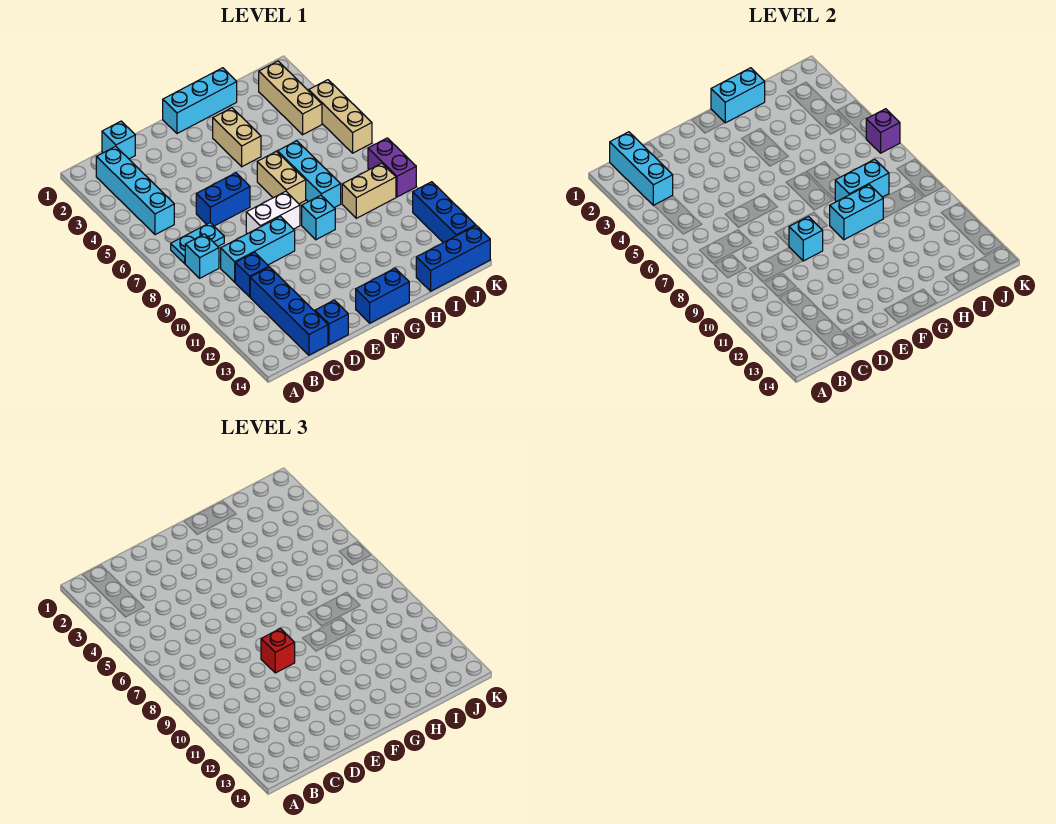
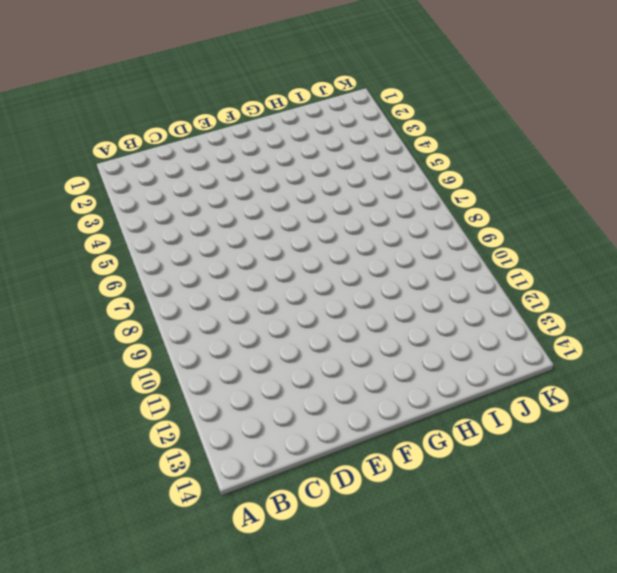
none -> cyan brick B2:B5 level 1
none -> cyan plate B7:C7 level 1
none -> cyan brick B8 level 1

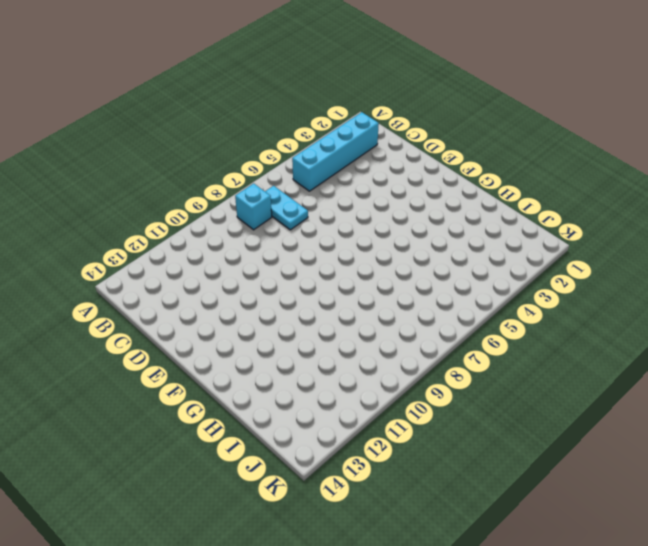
none -> cyan brick C1 level 1
none -> cyan brick C9:E9 level 1
none -> blue brick C10 level 1

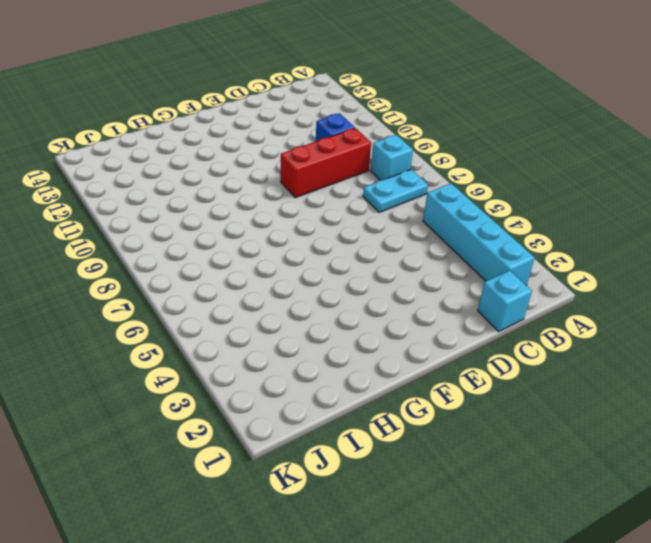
red brick C9:E9 level 1 -> cyan brick C9:E9 level 1
none -> blue brick C11:C14 level 1
none -> blue brick D6:E6 level 1
none -> blue brick D14 level 1

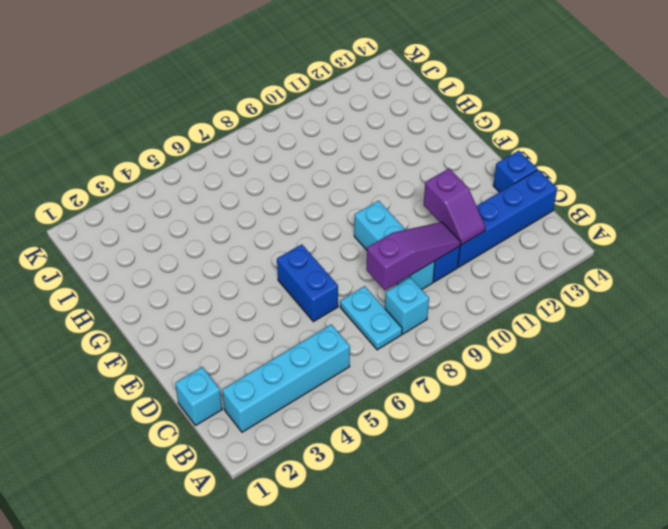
purple slope C8:C10 level 2 top 8 -> none
purple slope C11:D11 level 2 top D -> none
none -> white brick E8:F8 level 1
none -> cyan brick F1:H1 level 1
none -> blue brick F14:G14 level 1

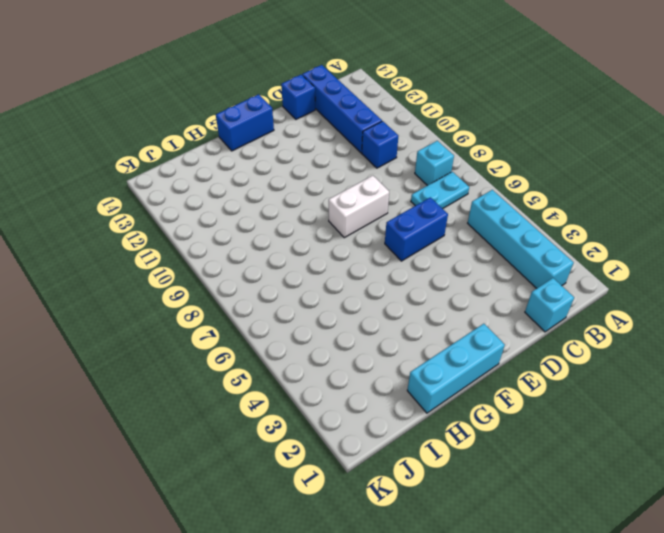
none -> cyan brick C9:E9 level 1
none -> tan brick G3:G4 level 1
none -> tan brick G6:G7 level 1

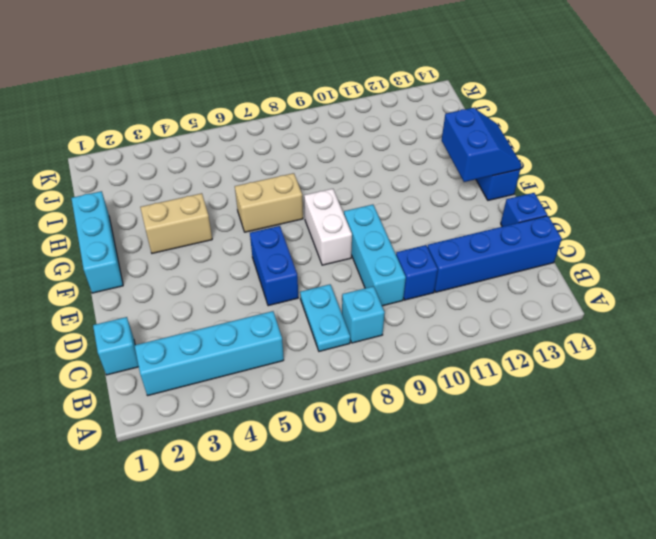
blue slope F13:G14 level 2 top 13 -> none
none -> cyan brick G9 level 1
none -> cyan brick H6:H8 level 1
none -> tan brick I9:J9 level 1

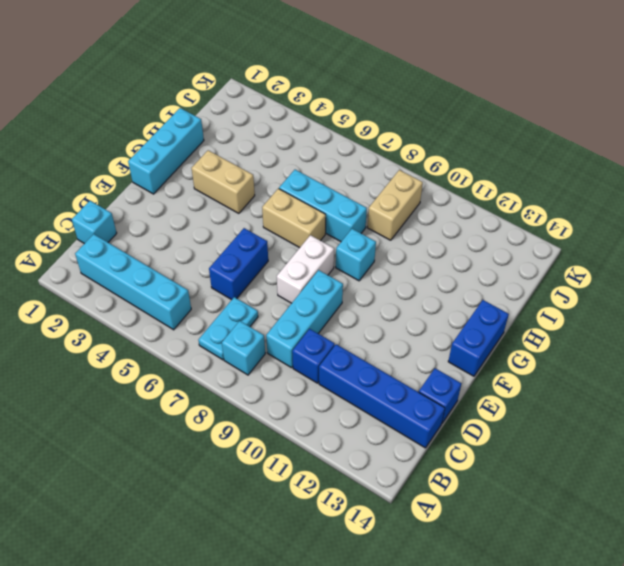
none -> blue brick I14:K14 level 1
none -> tan brick J2:J4 level 1
none -> tan brick K4:K6 level 1

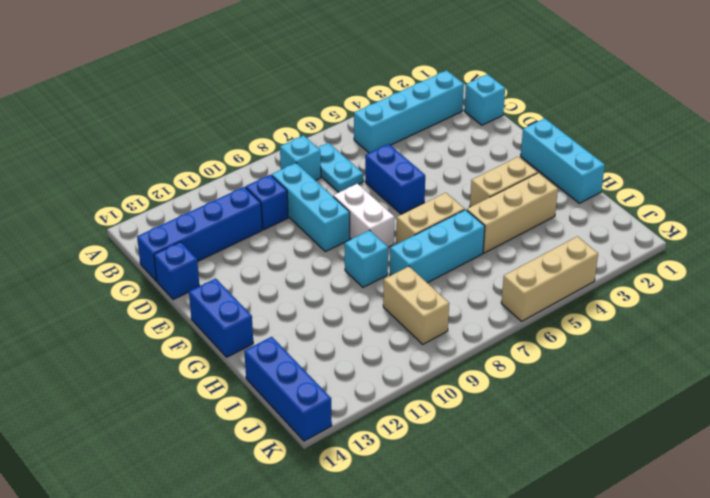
tan brick H3:H5 level 1 -> tan brick J2:J4 level 1
none -> purple brick K8:K9 level 1
none -> blue brick K11:K13 level 1
none -> cyan brick B1:B3 level 2

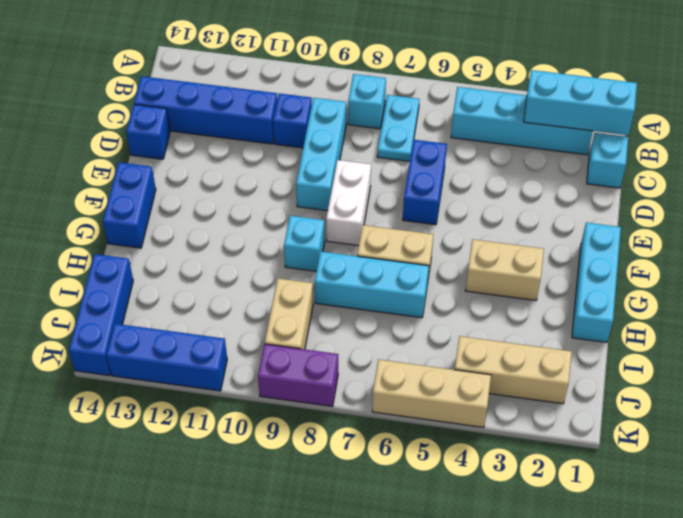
none -> cyan brick E9 level 2
none -> cyan brick G1:H1 level 2
none -> cyan brick G9:H9 level 2

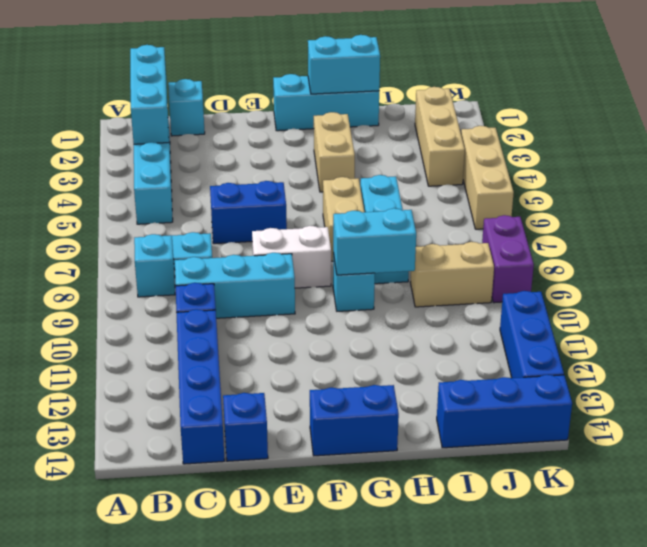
none -> cyan brick E9 level 2
none -> cyan brick H8:I8 level 2
none -> purple brick K6 level 2

